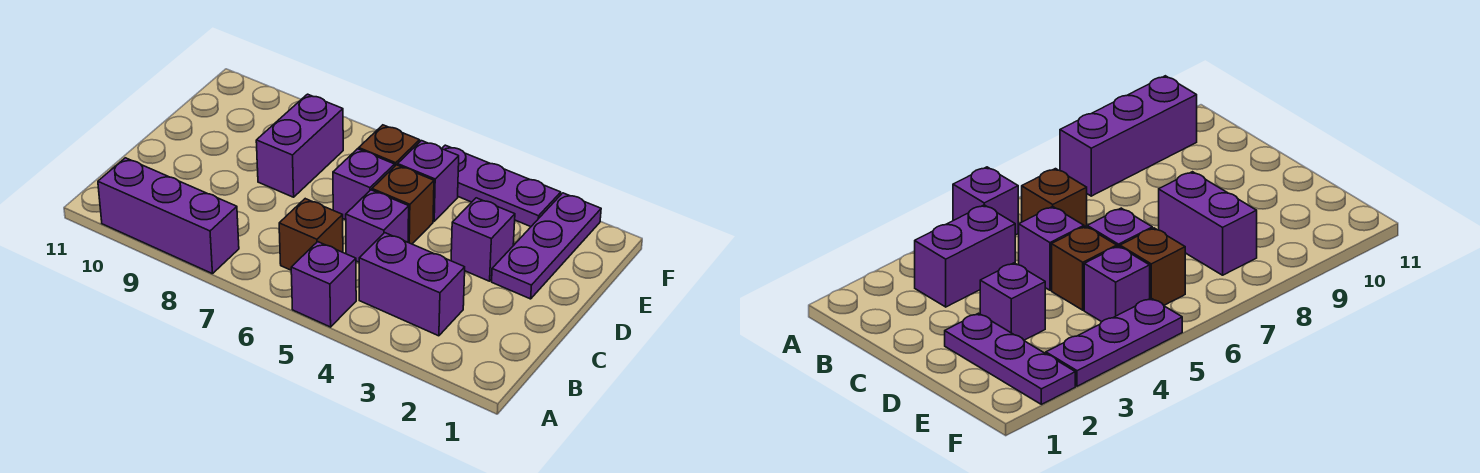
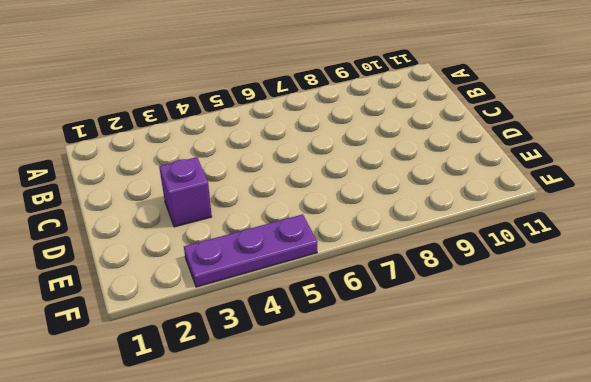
none -> purple brick A5 level 1
none -> purple brick A8:A10 level 1
none -> purple brick B3:B4 level 1

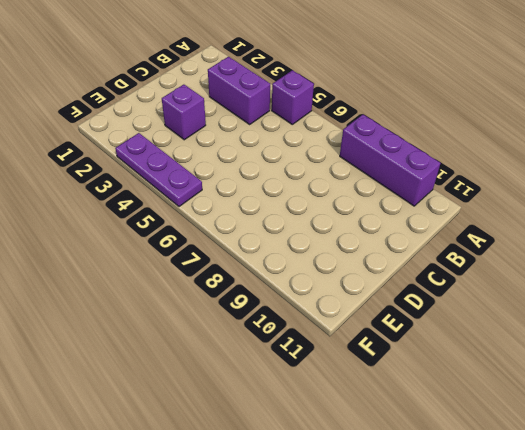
none -> brown brick B6 level 1
none -> purple brick C5 level 1
none -> purple plate D2:F2 level 1

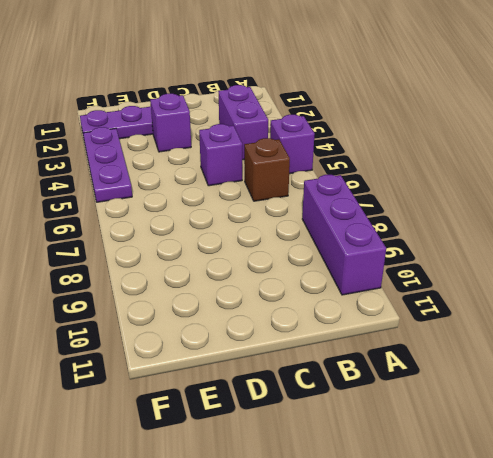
none -> brown brick D5 level 1
none -> purple brick D6 level 1
none -> purple brick D8:E8 level 1

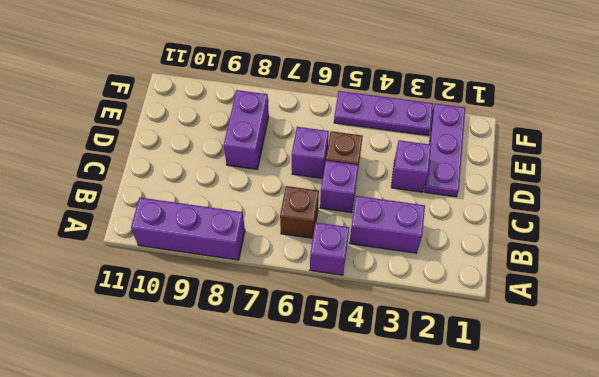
none -> purple brick E5 level 1
none -> brown brick E6 level 1

